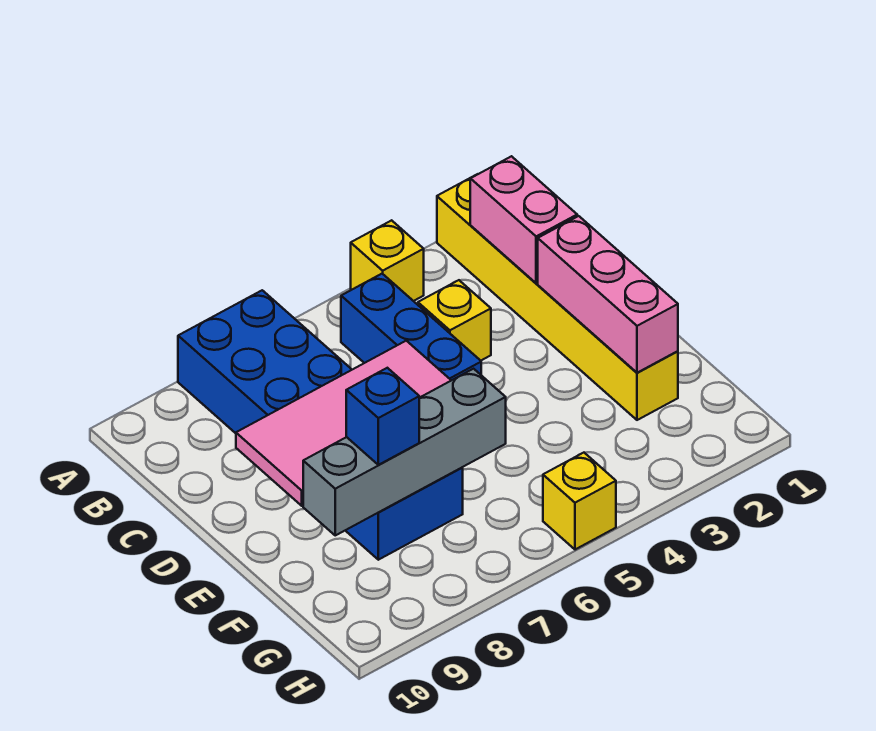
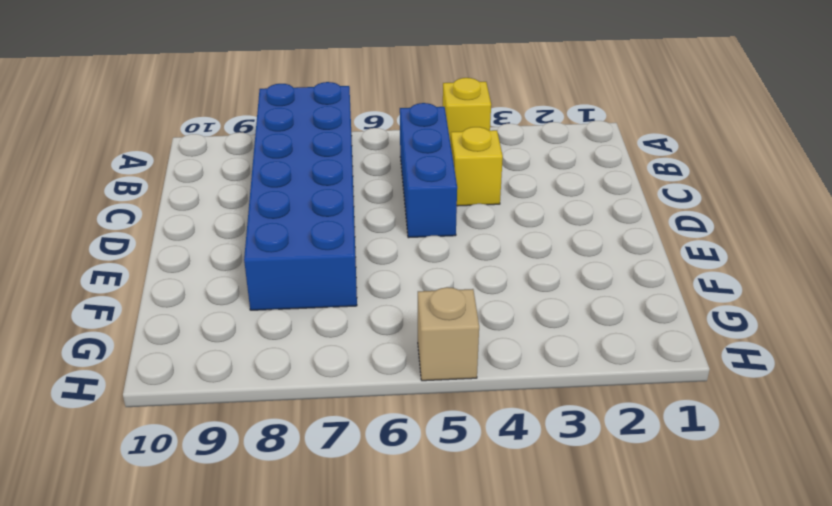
tan brick H5 level 1 -> yellow brick H5 level 1
none -> yellow brick A2:F2 level 1
none -> pink brick B2:C2 level 2

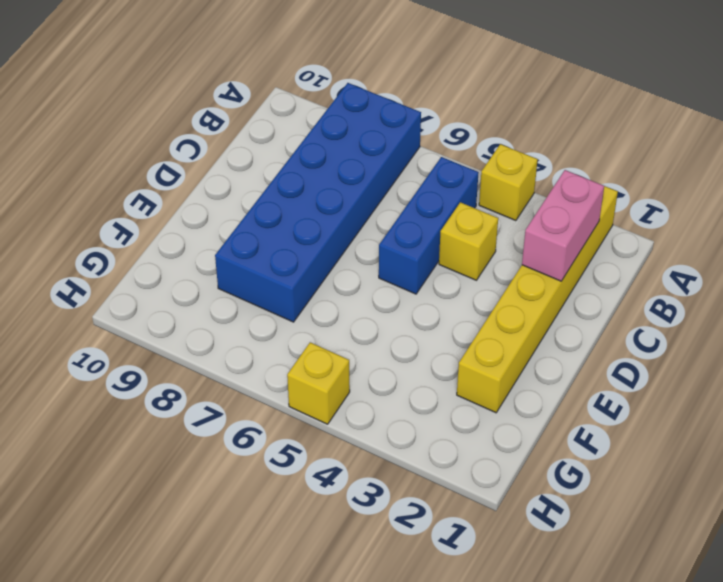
none -> pink brick D2:F2 level 2
none -> pink tile D6:E9 level 2

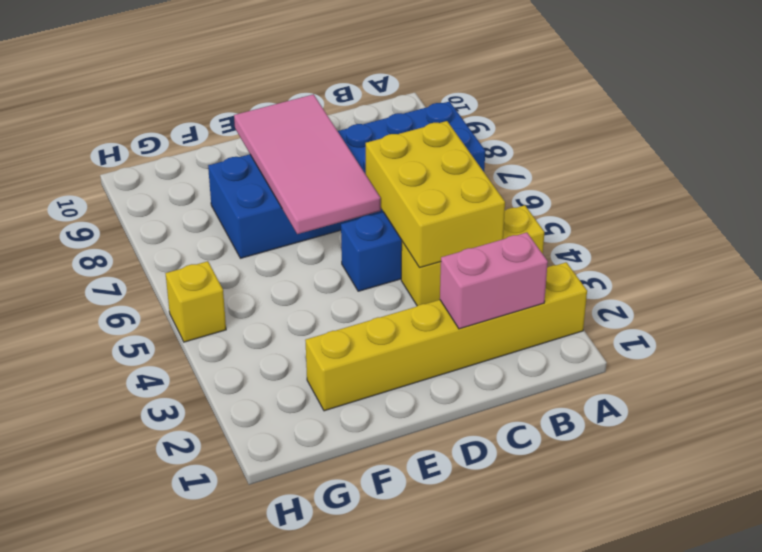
yellow brick B4:C6 level 2 -> none
none -> pink brick D2:F2 level 2
none -> grey brick F6:F9 level 2

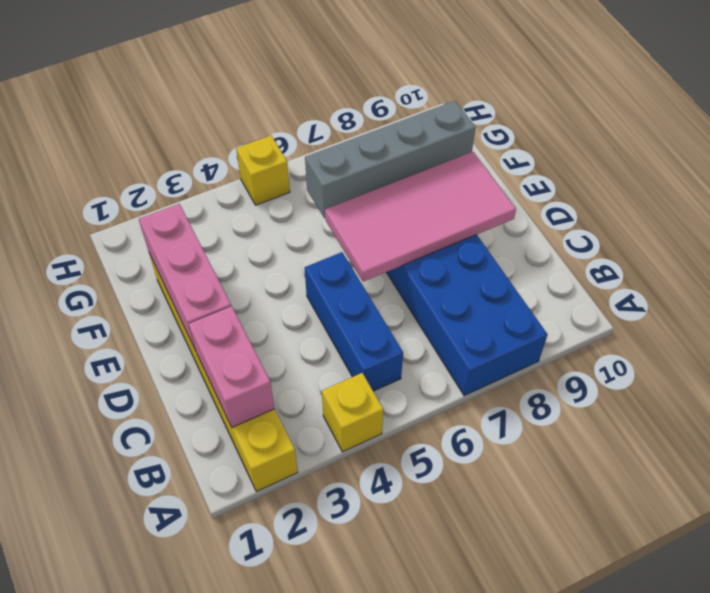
none -> yellow brick C4 level 1
none -> blue brick F8 level 3

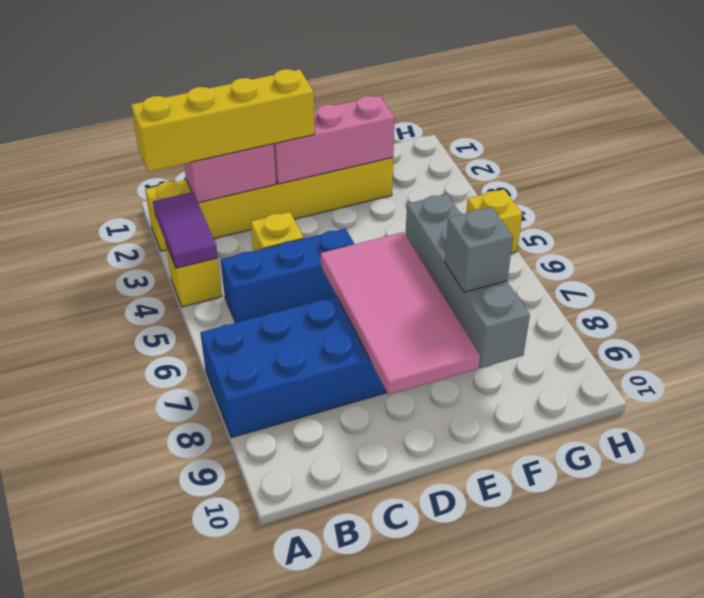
yellow brick A2:D2 level 3 -> none
purple tile A3:A4 level 2 -> none
grey brick F8 level 3 -> blue brick F8 level 3

